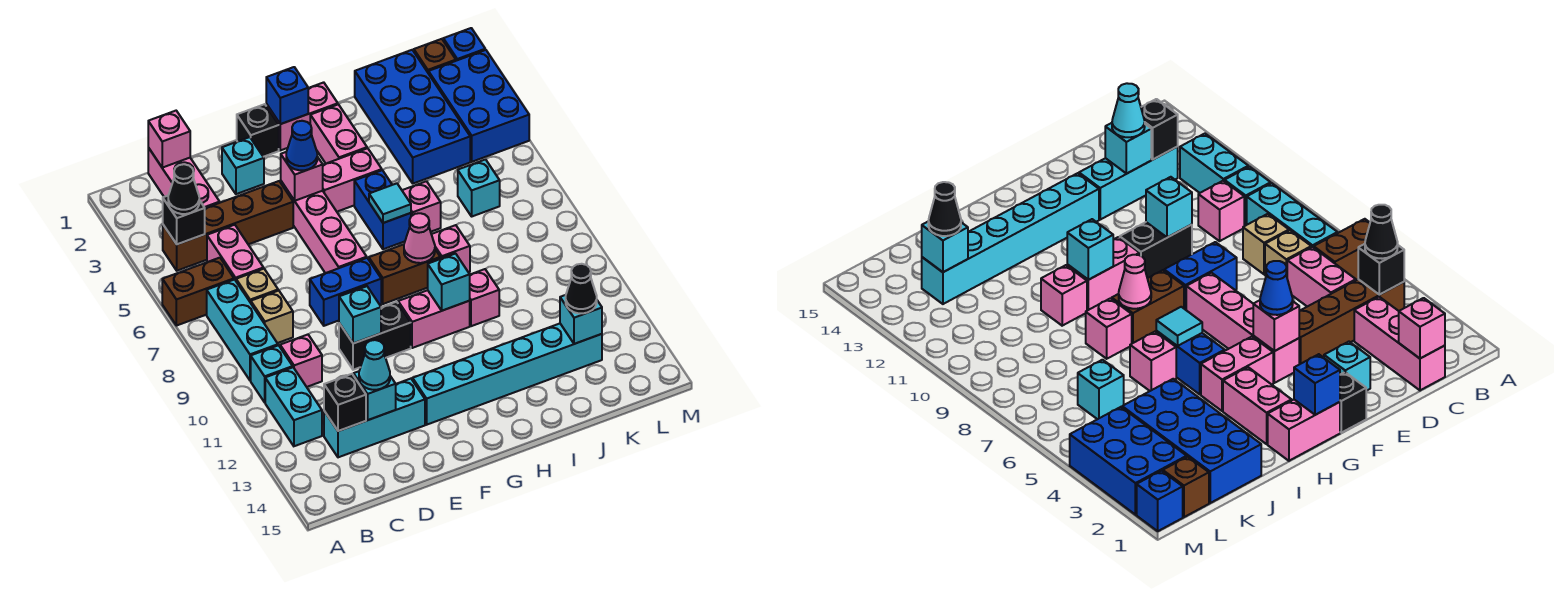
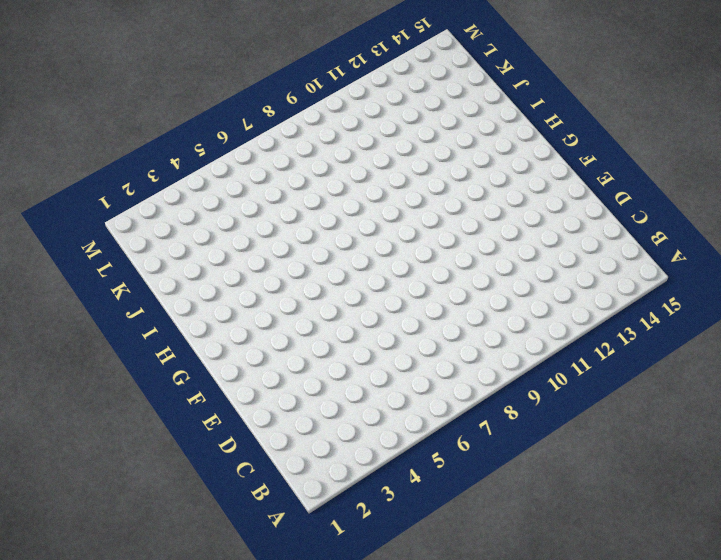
none -> brown brick A6:B6 level 1
none -> brown brick B4:E4 level 1
none -> cyan brick B7:B9 level 1
none -> cyan brick B10 level 1

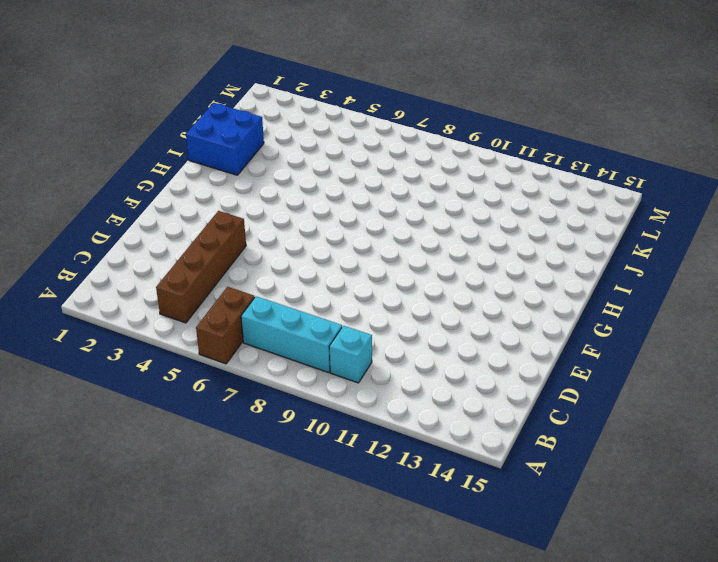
blue brick I1:J2 level 1 -> blue brick J1:K4 level 1
none -> cyan brick B11:B12 level 1
none -> pink brick C1:C3 level 1
none -> pink brick C5:C6 level 1
none -> tan brick C7 level 1

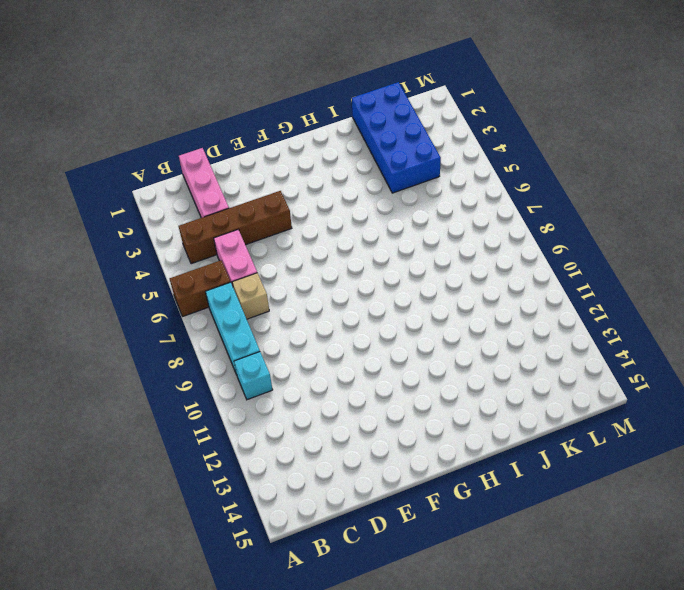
none -> cyan brick B11:B12 level 1
none -> tan brick C8 level 1
none -> pink brick C10 level 1
none -> cyan brick C13:E13 level 1

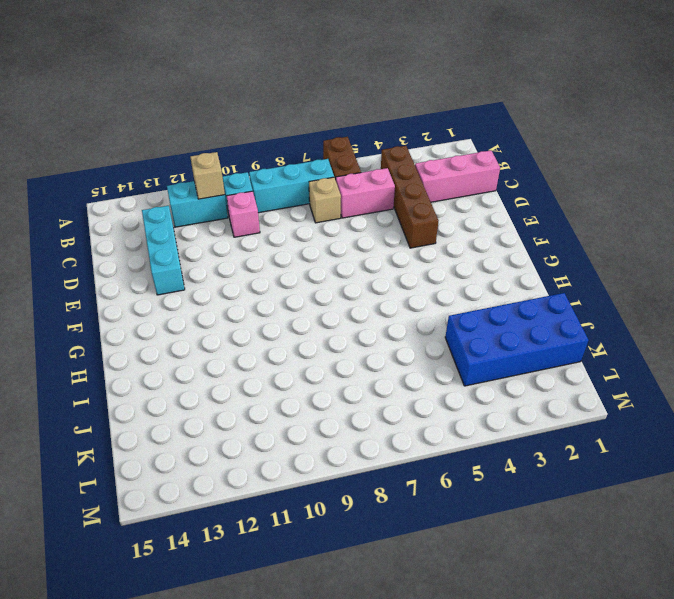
tan brick B11 level 2 -> tan brick C8 level 1
none -> cyan brick E2 level 1
none -> blue brick E8:F8 level 1
none -> black brick E10:F10 level 1
none -> black brick F1 level 1

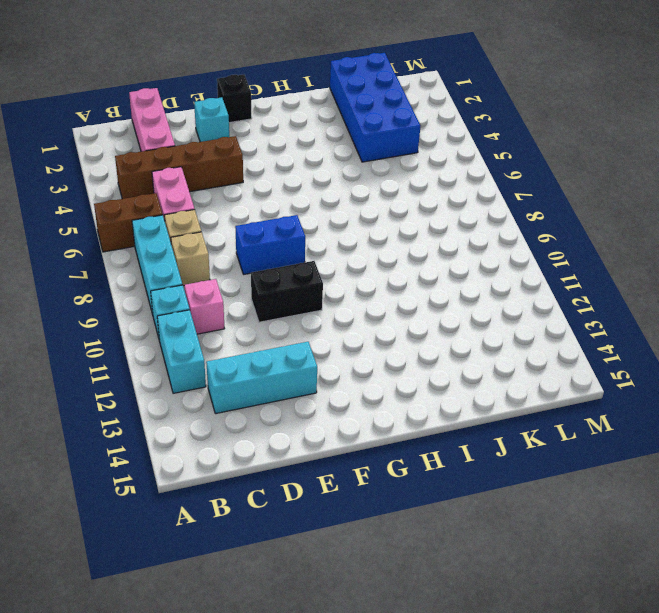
none -> pink brick F4:F7 level 1
none -> cyan brick F13:K13 level 1
none -> pink brick G1:H1 level 1
none -> pink brick G4:H4 level 1

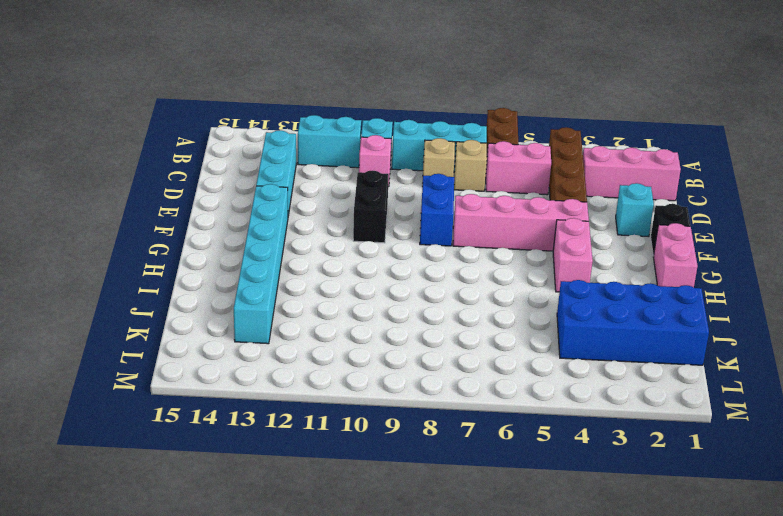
none -> brown brick G8:H8 level 1
none -> pink brick G10:H10 level 1
none -> pink brick H2:H3 level 1
none -> blue brick H5:H6 level 1

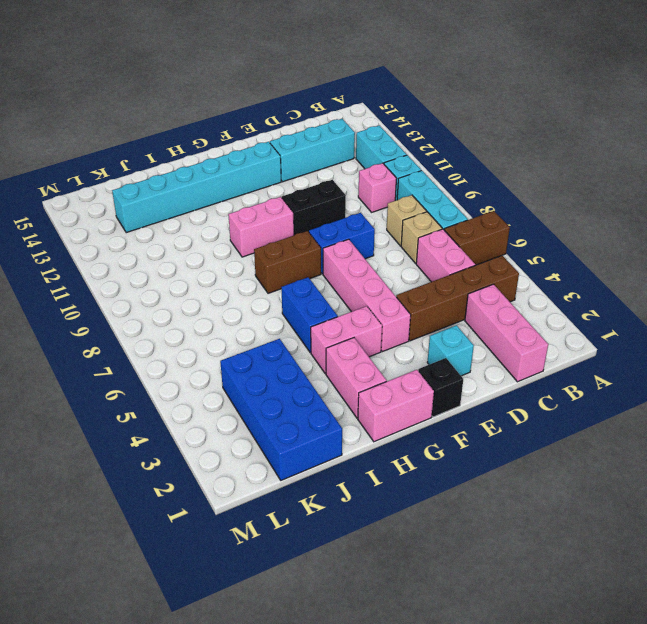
none -> pink brick I6 level 1
none -> pink brick I8 level 1
none -> pink brick I10 level 1
none -> cyan brick K6 level 1

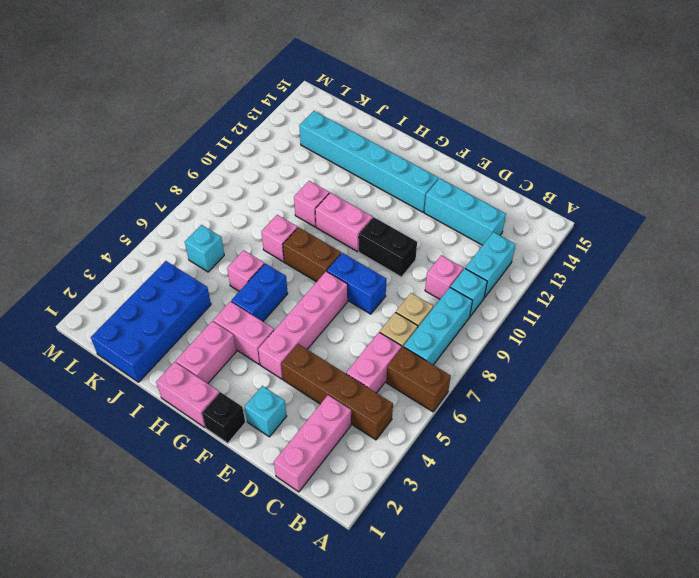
none -> brown brick L1 level 1
none -> blue brick L2:M4 level 1
none -> blue brick M1 level 1
none -> black brick B4 level 2

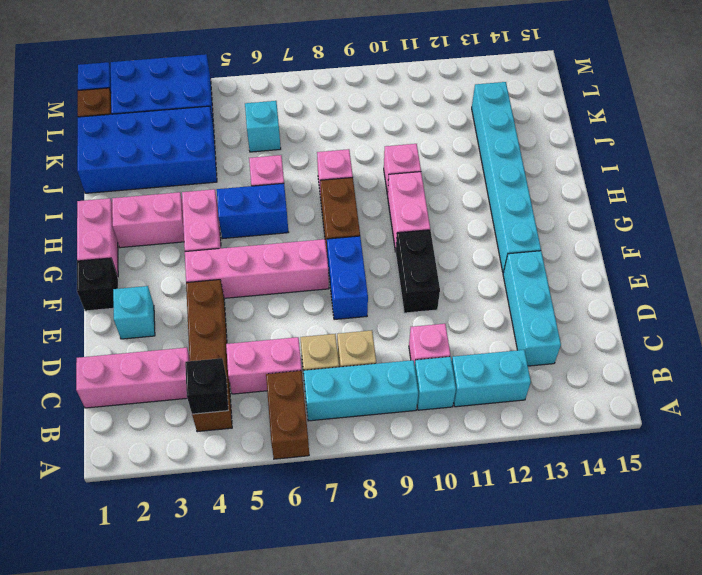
none -> pink brick C1 level 2
none -> black brick C13 level 2
none -> cyan brick D13 level 2
none -> cyan brick E10 level 2

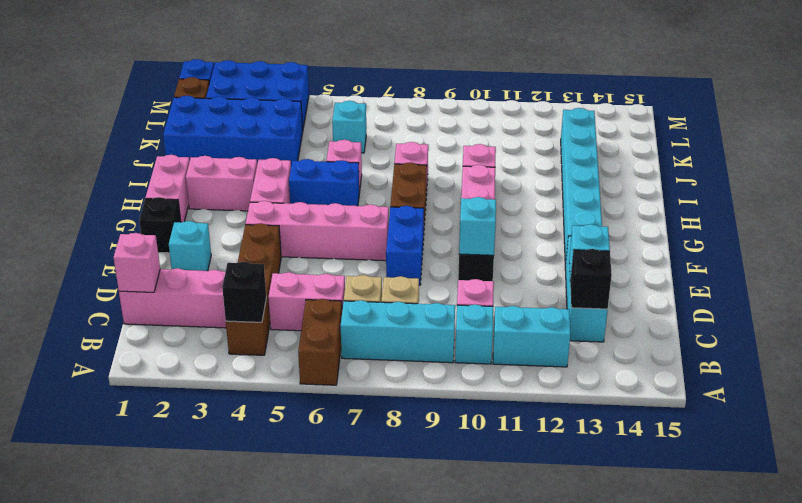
none -> pink brick F4 level 2
none -> blue brick G1 level 2
none -> cyan tile H6 level 2
none -> pink cone H8 level 2

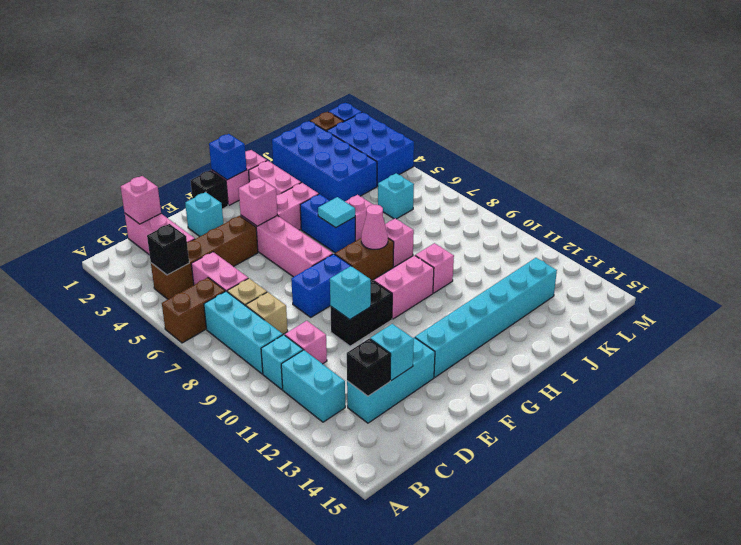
none -> cyan brick H10 level 2
none -> cyan brick K13 level 2
none -> black cone B4 level 3
none -> cyan cone D13 level 3

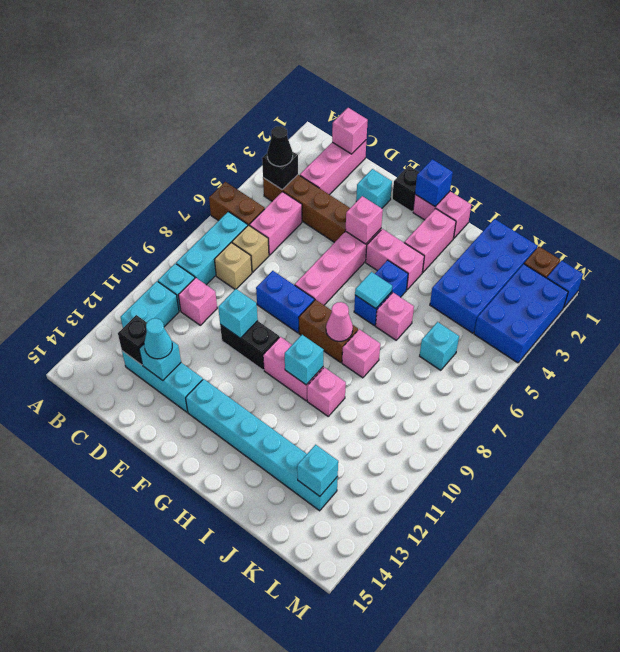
none -> blue cone F4 level 3
none -> black cone K13 level 3

